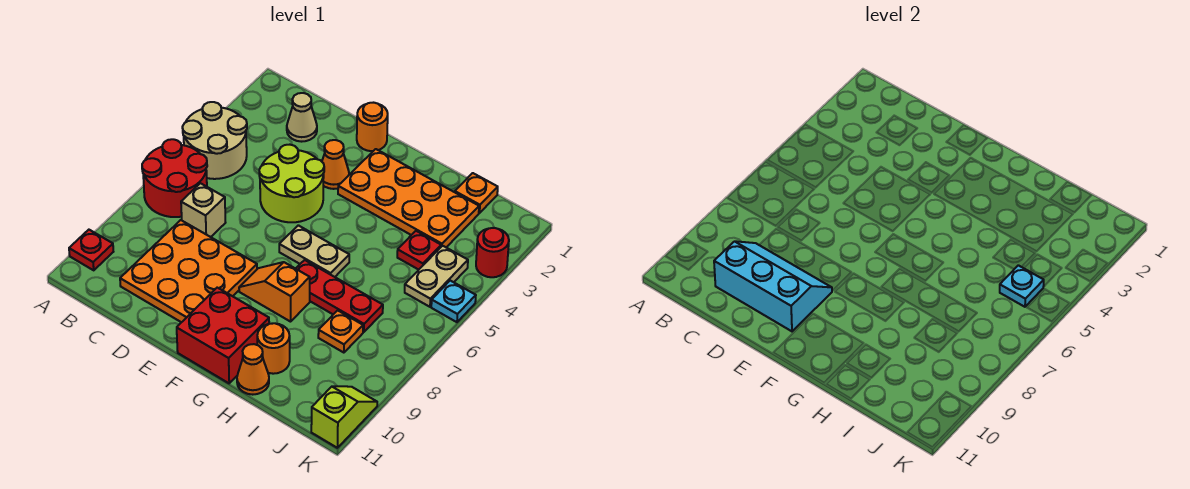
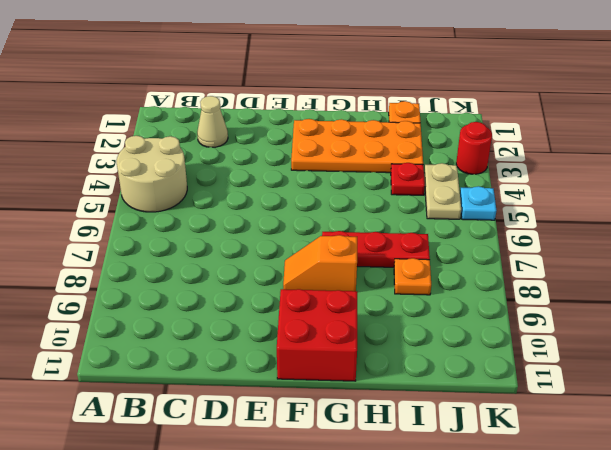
none -> red round brick A6:B7 level 1
none -> red plate A10 level 1
none -> tan brick C7 level 1

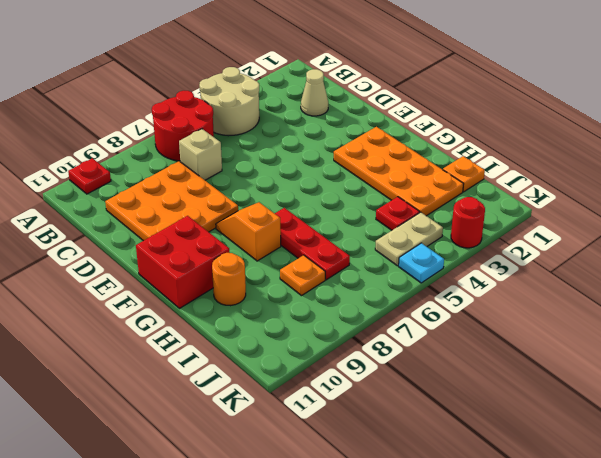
none -> lime round brick D4:E5 level 1
none -> orange round brick E1 level 1
none -> orange cone E3 level 1

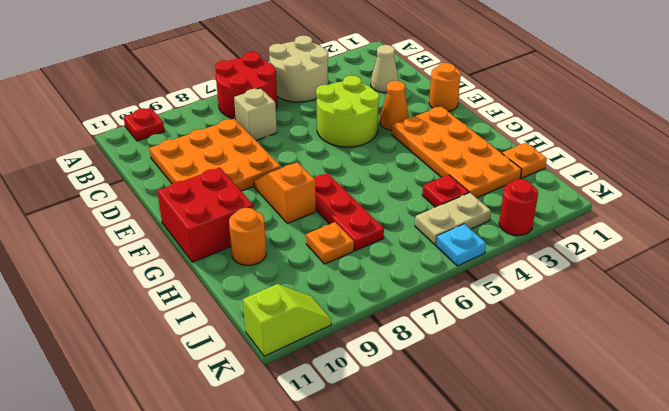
none -> tan plate F6:G6 level 1
none -> orange cone H11 level 1
none -> cyan slope C9:E10 level 2 top 10

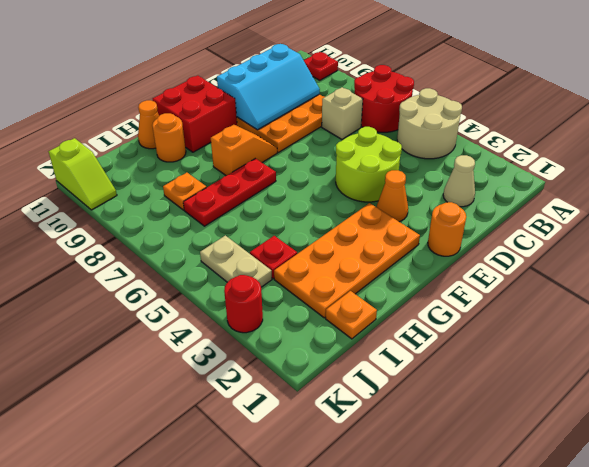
none -> tan plate F6:G6 level 1
none -> cyan plate K5 level 1
none -> cyan plate J5 level 2

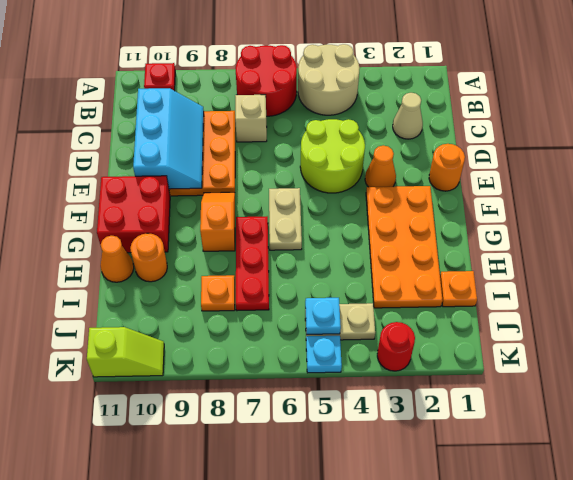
none -> red plate I4 level 1

